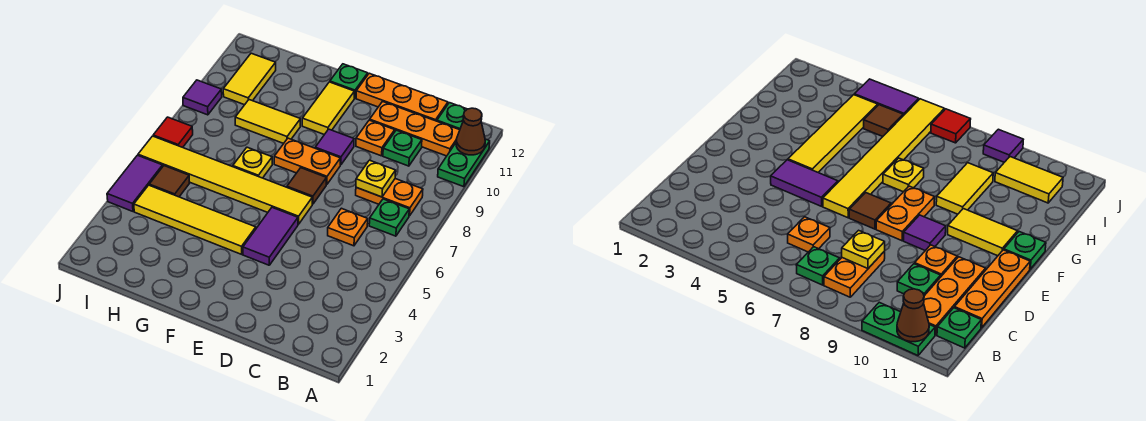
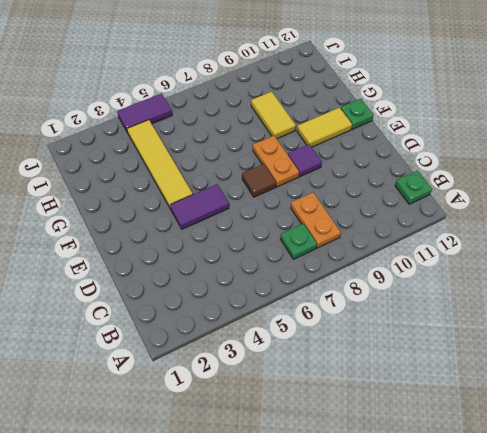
none -> green plate A10:A11 level 1
none -> orange plate B11:D11 level 1
none -> orange plate C6 level 1

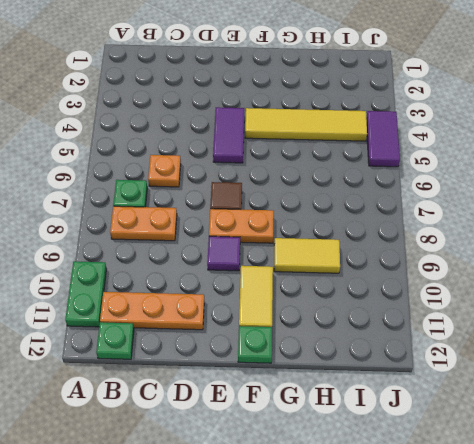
none -> green plate C10 level 1
none -> orange plate C12:E12 level 1
none -> orange plate D10 level 1

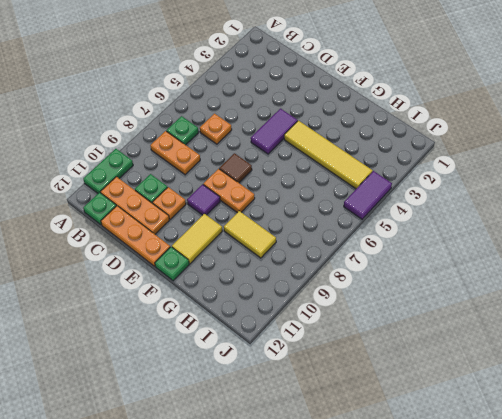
none -> yellow tile E6:J6 level 1
none -> yellow plate G7 level 1
none -> brown tile I5 level 1

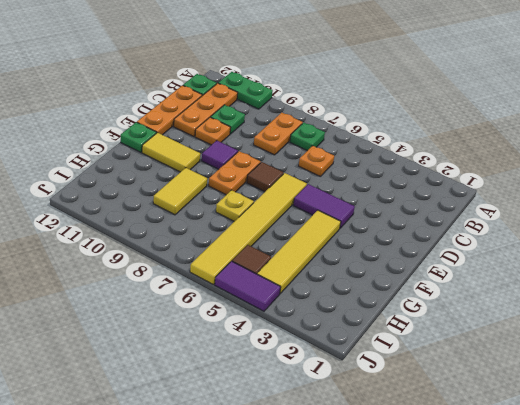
none -> yellow tile I10:I11 level 1
none -> red tile J7 level 1
none -> purple tile J9 level 1

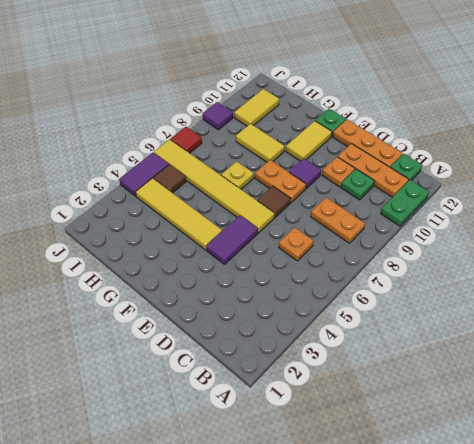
none -> green plate B7 level 1
none -> brown cone A11 level 2
none -> yellow plate C8 level 2

